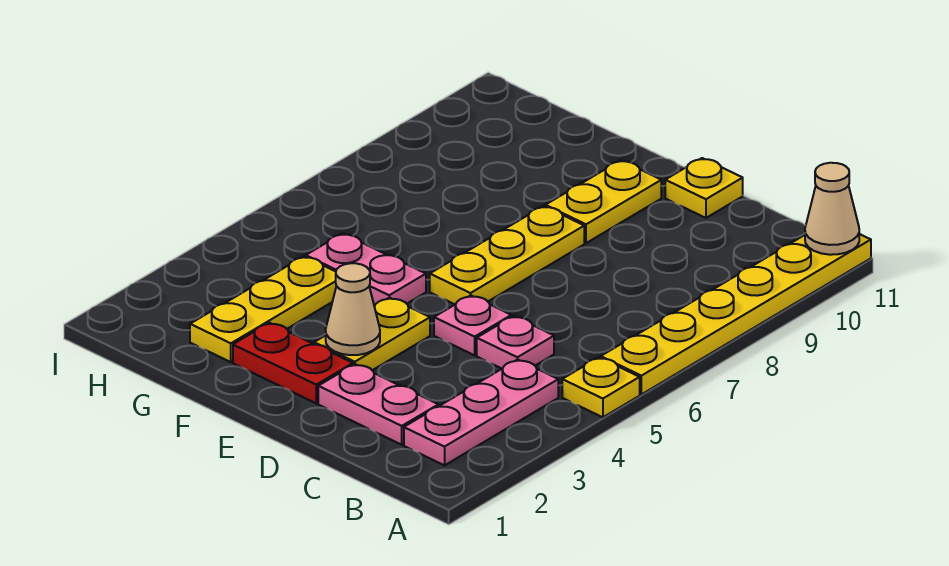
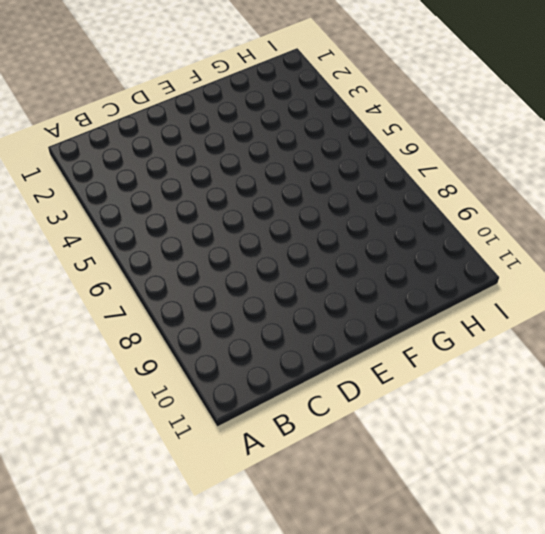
none -> yellow plate A5 level 1
none -> yellow plate A6:A11 level 1
none -> pink plate B2:B4 level 1

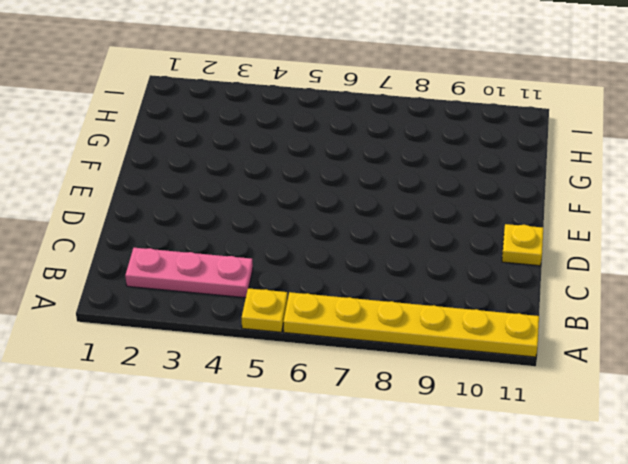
none -> pink plate C2:D2 level 1
none -> pink plate C5 level 1
none -> pink plate D5 level 1

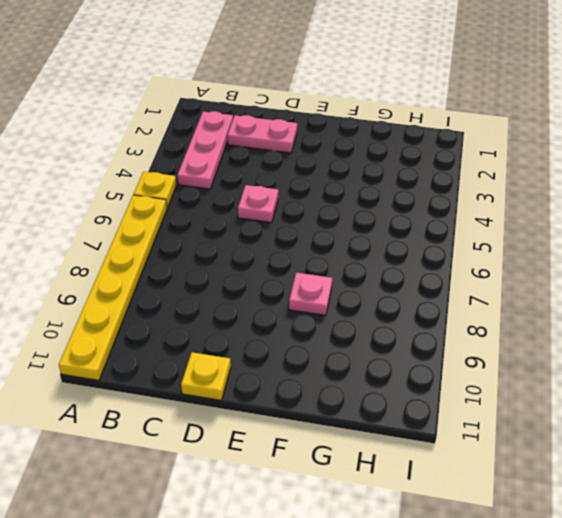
pink plate F8 level 1 -> pink plate C5 level 1
none -> red plate E2:F2 level 1
none -> yellow plate E3:E4 level 1
none -> yellow plate E6:E8 level 1

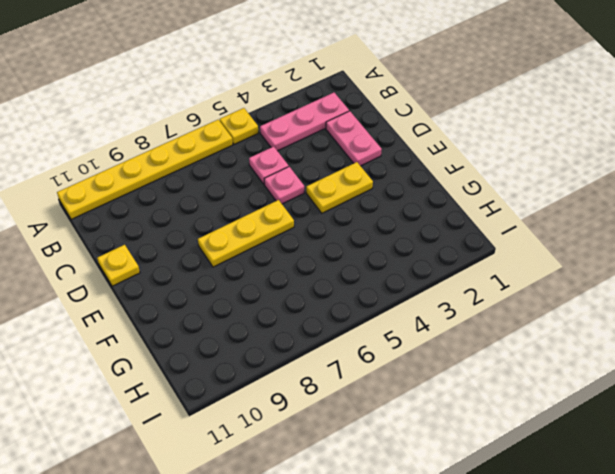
none -> red plate E2:F2 level 1
none -> yellow plate E9:E10 level 1
none -> pink plate F5:G5 level 1

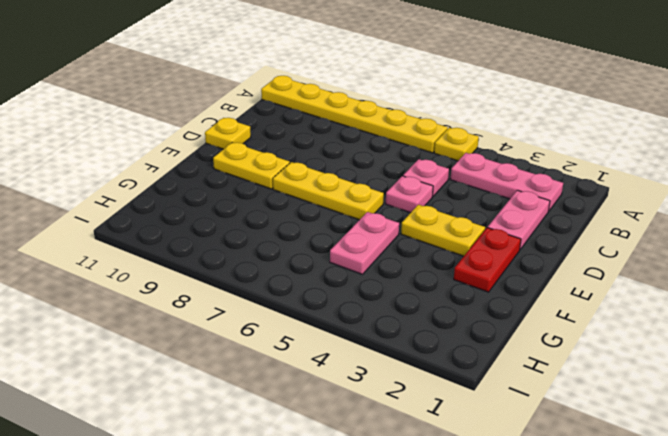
none -> yellow plate G2:G4 level 1
none -> tan cone A11 level 2
none -> tan cone E3 level 2

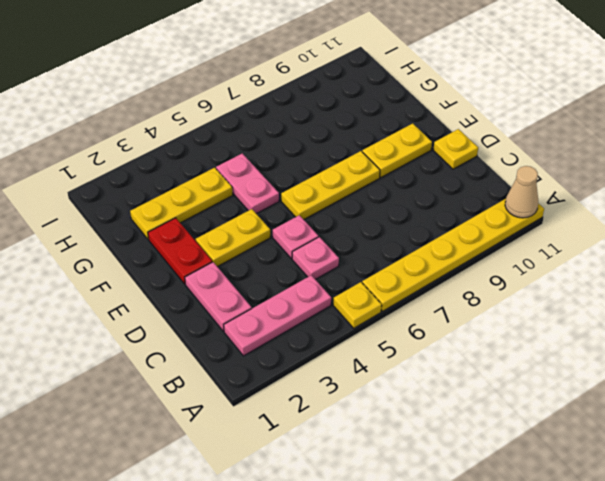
none -> tan cone E3 level 2

